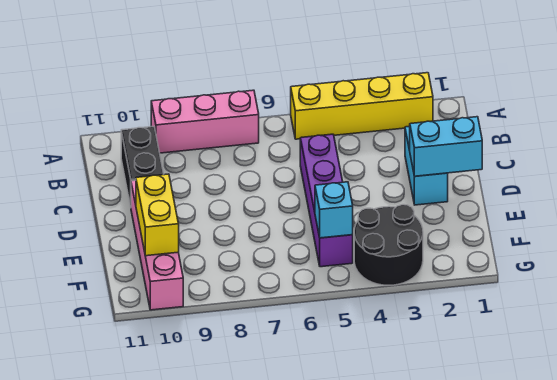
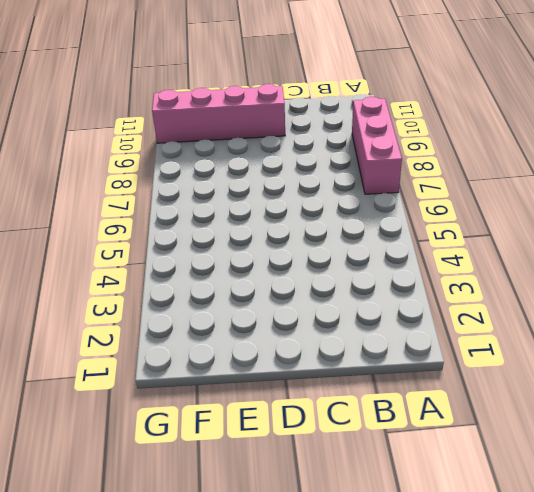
none -> yellow brick A2:A5 level 1
none -> black brick B10:C10 level 1

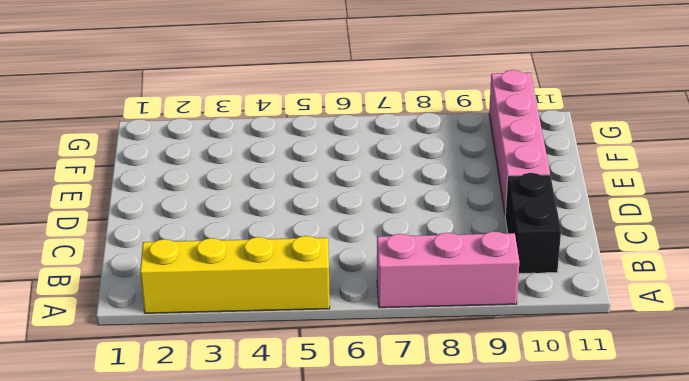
none -> cyan brick C2:D2 level 1
none -> purple brick C5:F5 level 1

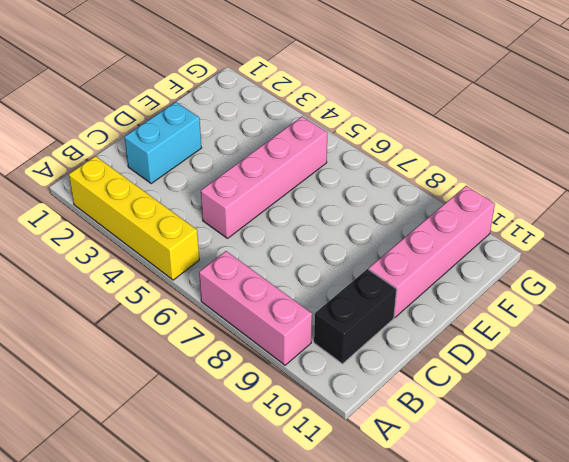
pink brick C5:F5 level 1 -> purple brick C5:F5 level 1
none -> black round brick F3:G4 level 1
none -> cyan brick D1:D2 level 2

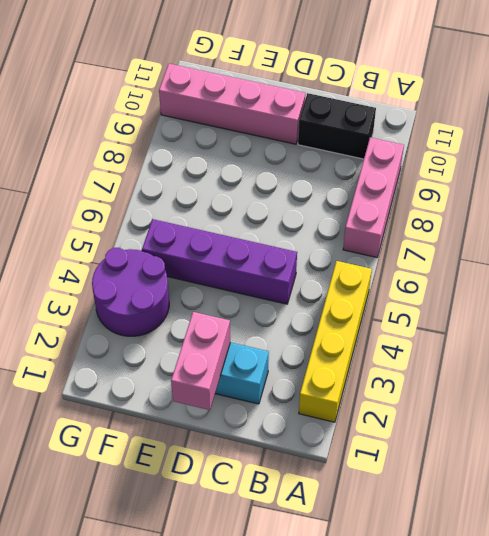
pink brick D1:D2 level 2 -> cyan brick D1:D2 level 2
purple round brick F3:G4 level 1 -> black round brick F3:G4 level 1
none -> yellow brick E10:F10 level 2
none -> cyan brick F5 level 2

